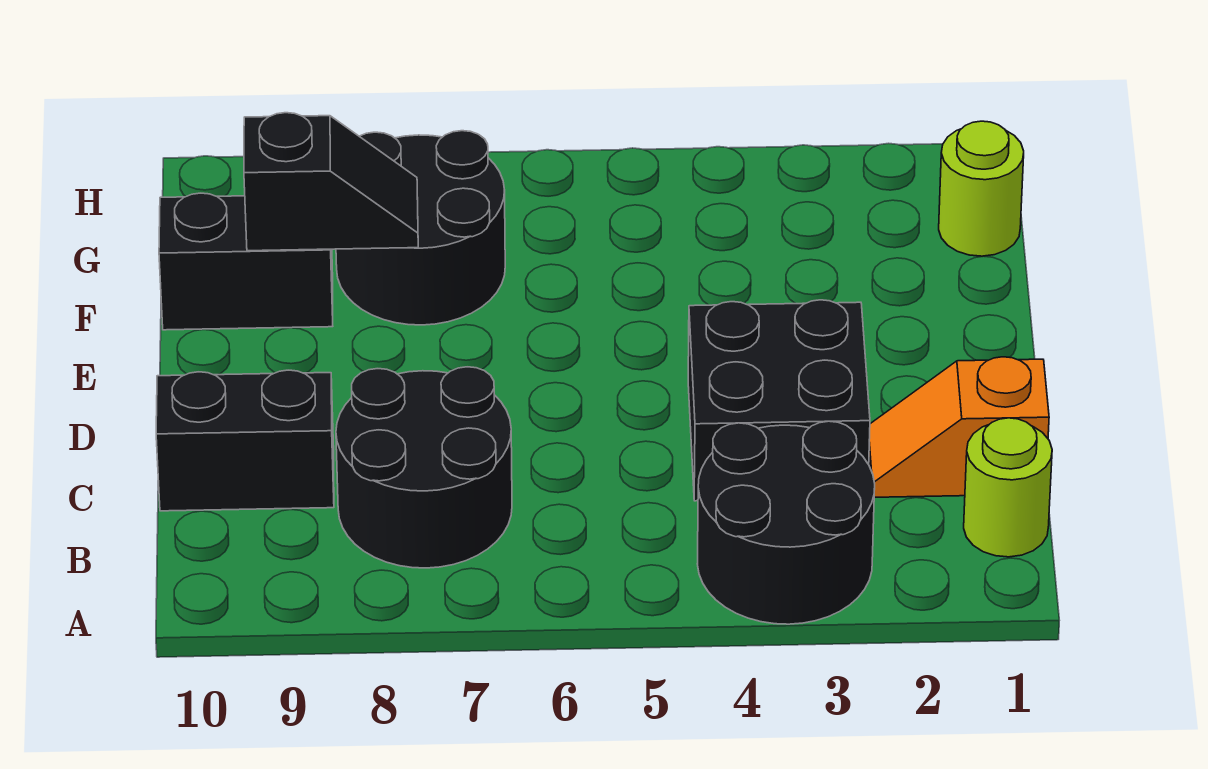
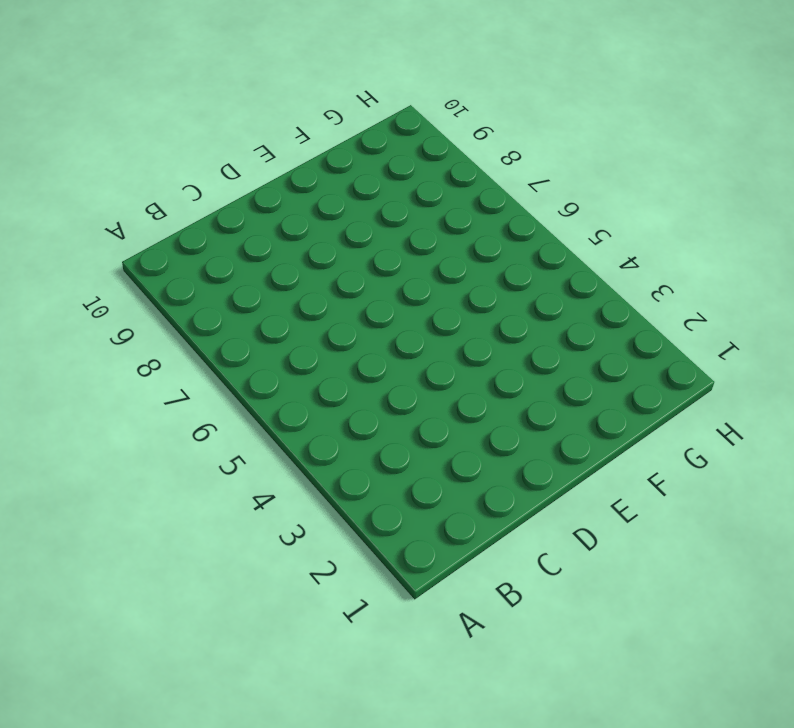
none -> black round brick A3:B4 level 1
none -> lime round brick B1 level 1

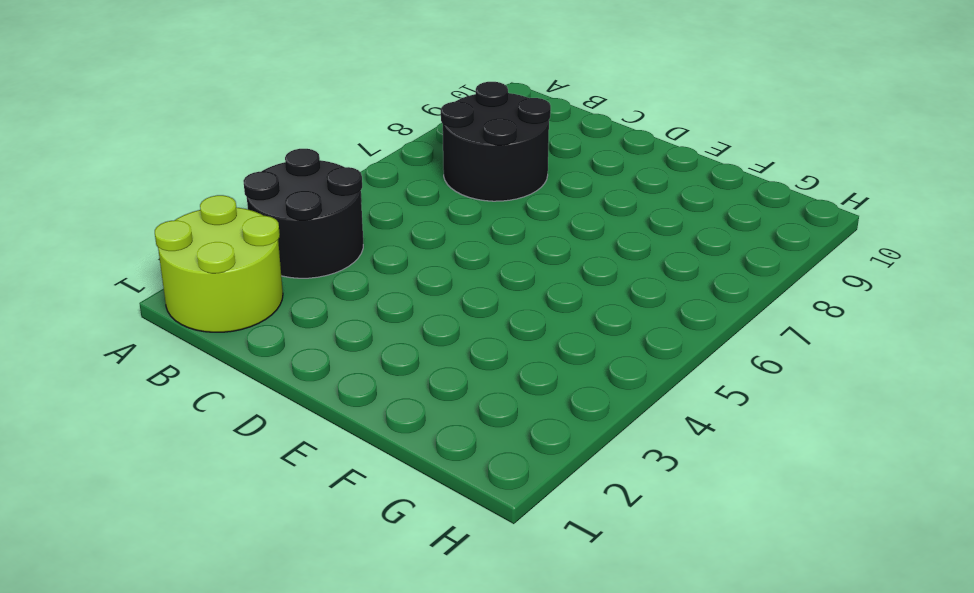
lime round brick A1:B2 level 1 -> lime round brick B1 level 1
none -> orange slope C1:C2 level 1 top 1
none -> black brick C3:D4 level 1

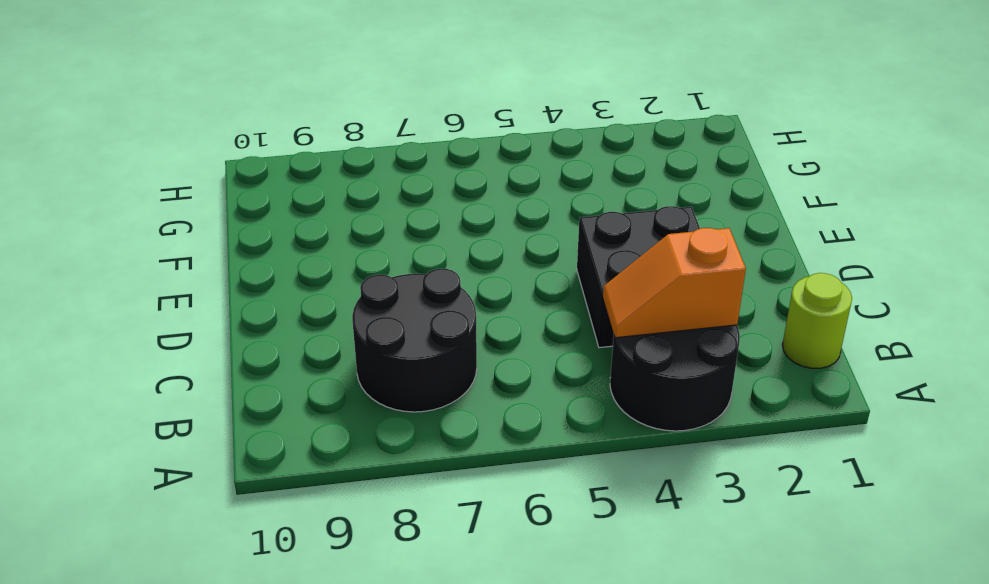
orange slope B3:B4 level 2 top 3 -> orange slope C1:C2 level 1 top 1
none -> black brick C9:C10 level 1
none -> black round brick F7:G8 level 1

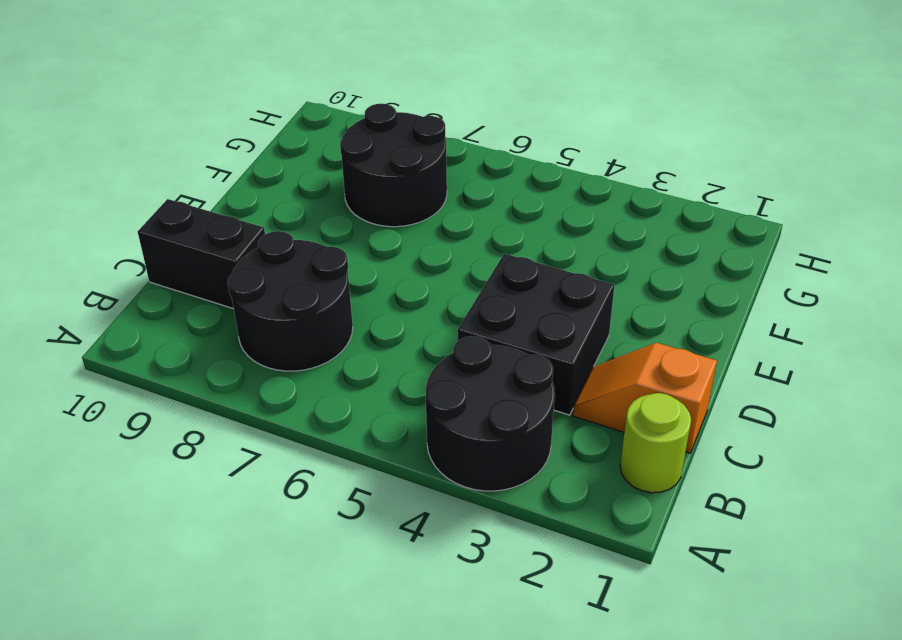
none -> black brick F9:F10 level 1
none -> lime round brick G1 level 1

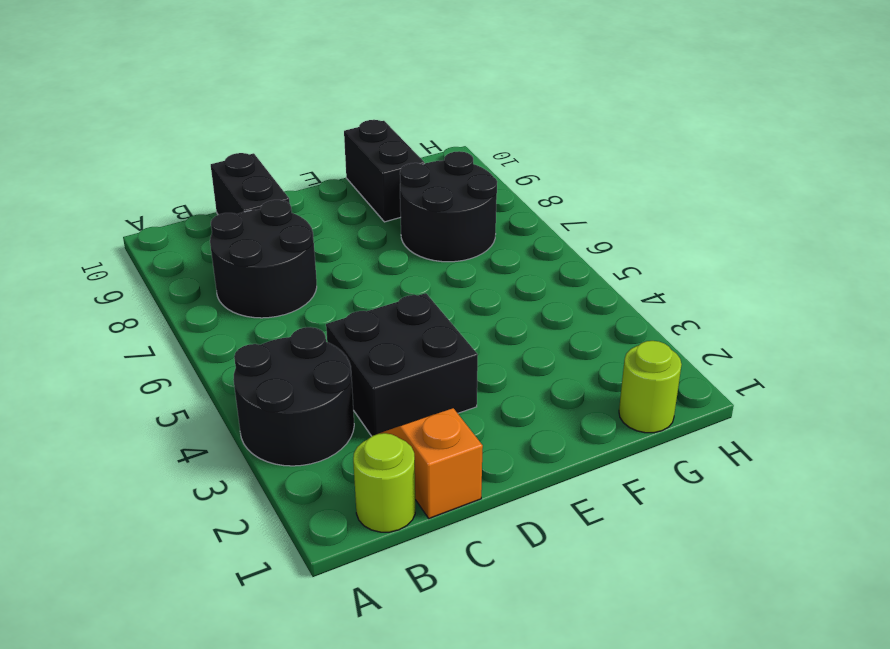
none -> black slope F8:F9 level 2 top 9

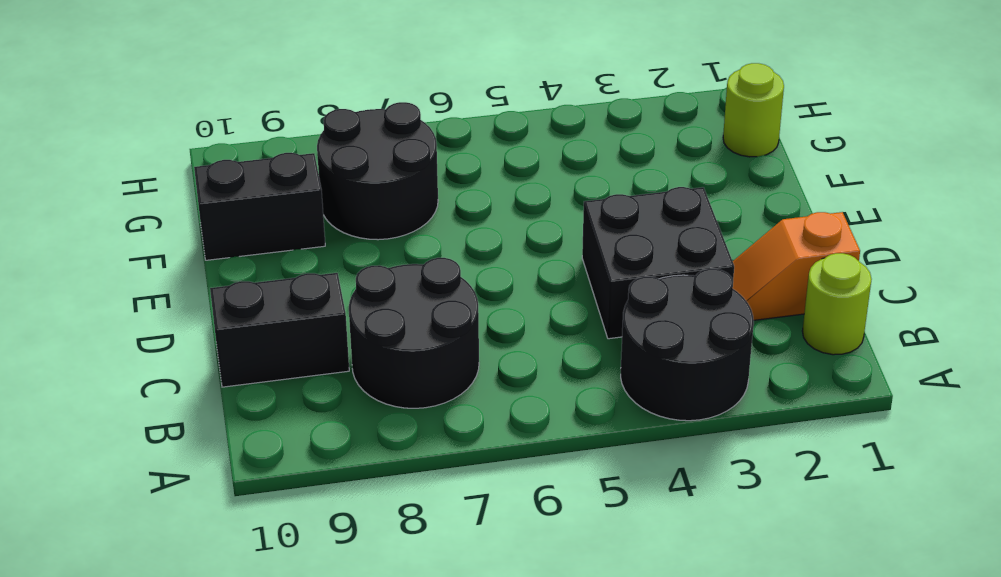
none -> black slope F8:F9 level 2 top 9

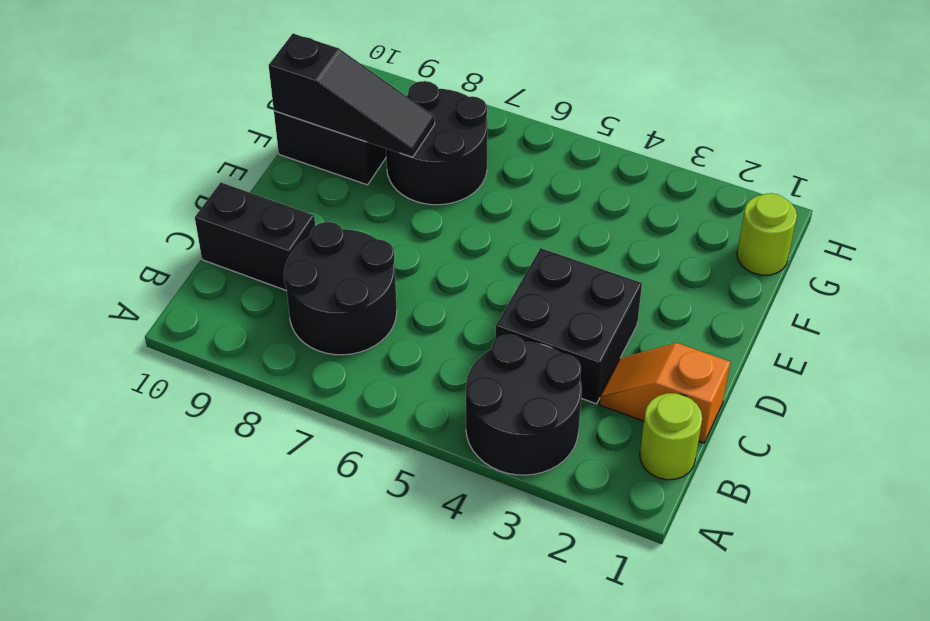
black slope F8:F10 level 2 top 10 -> black slope F8:F9 level 2 top 9

